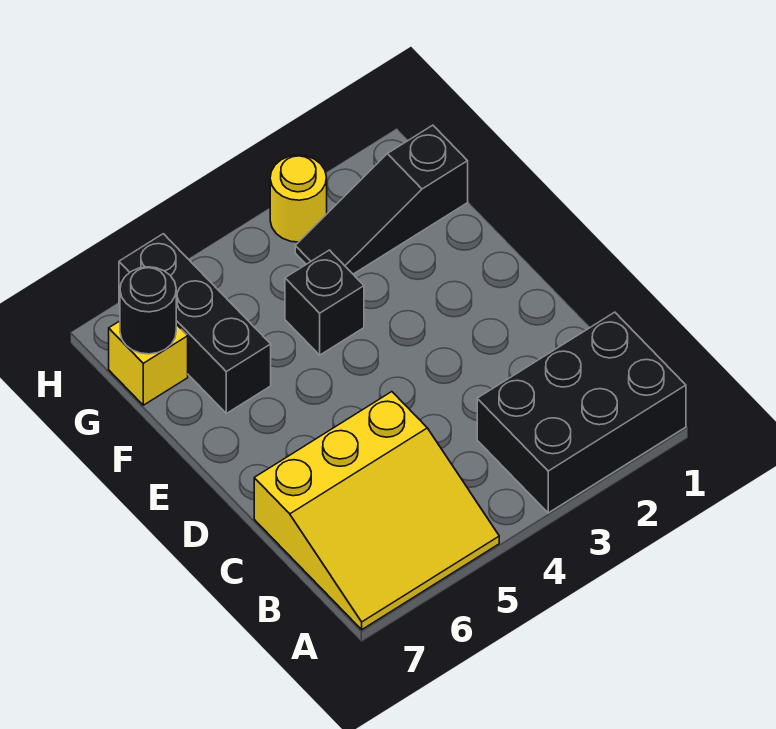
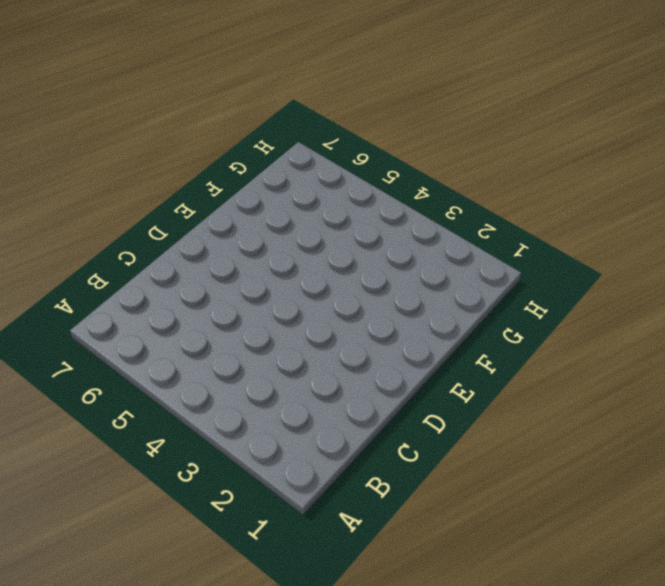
none -> black brick A1:B3 level 1
none -> yellow slope A5:C7 level 1 top C

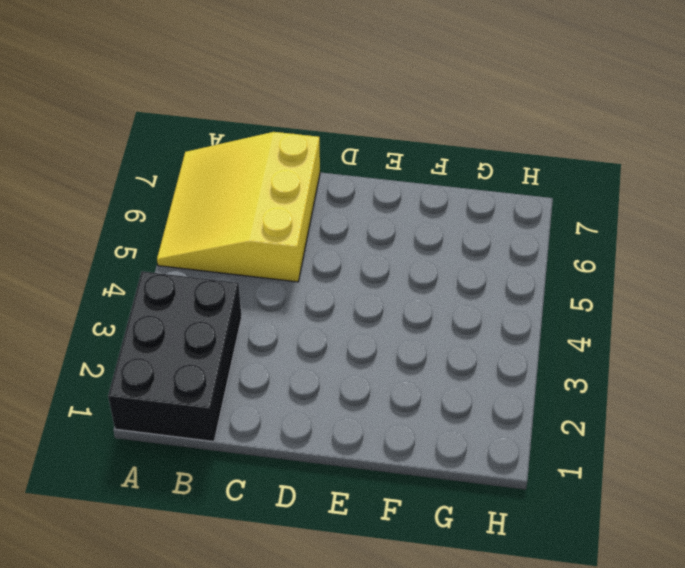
none -> black brick F4 level 1
none -> black brick F6:H6 level 1

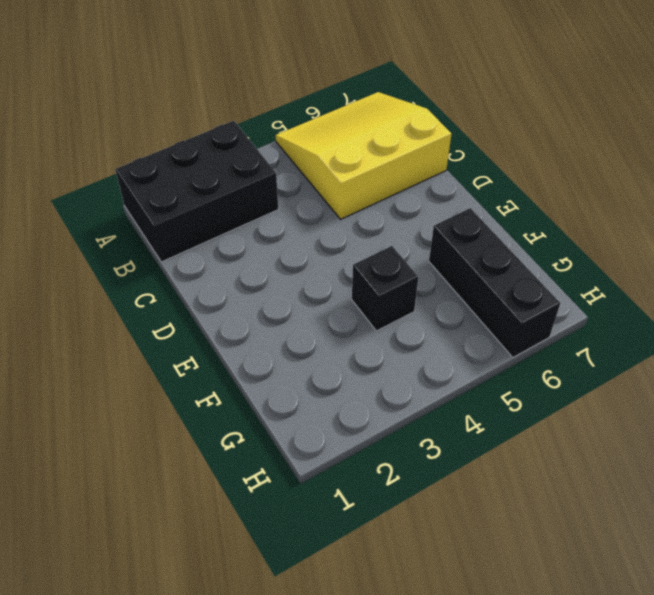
none -> black slope G1:G3 level 1 top 1
none -> yellow brick G7 level 1

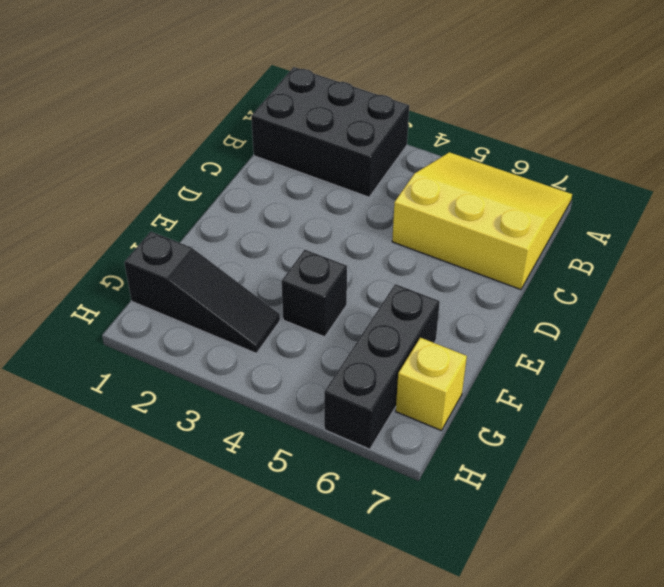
none -> yellow round brick H3 level 1
none -> black round brick G7 level 2

